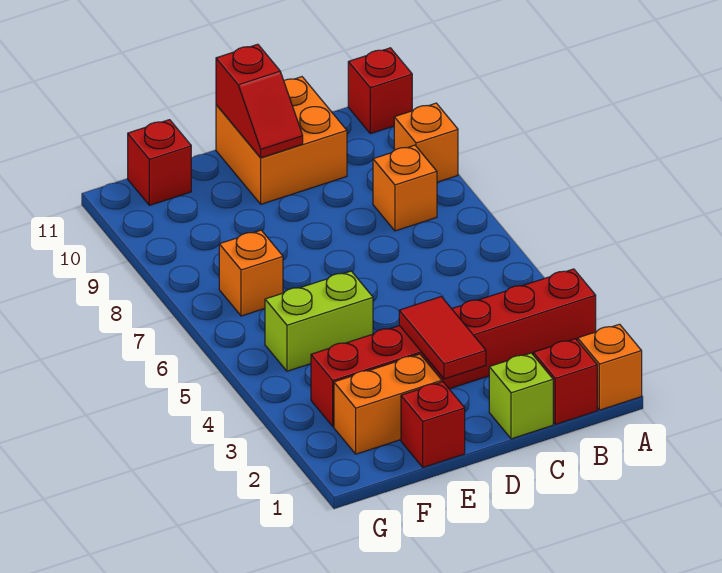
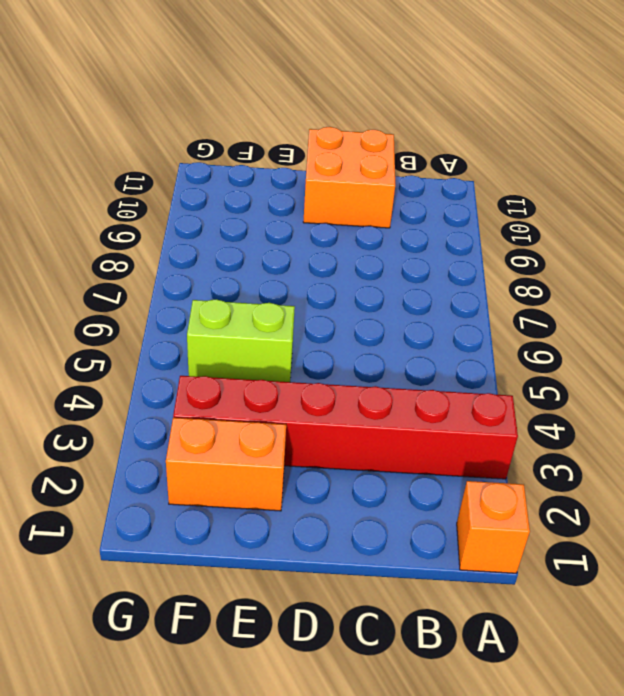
none -> orange brick A9 level 1
none -> red brick A11 level 1
none -> red brick B1 level 1

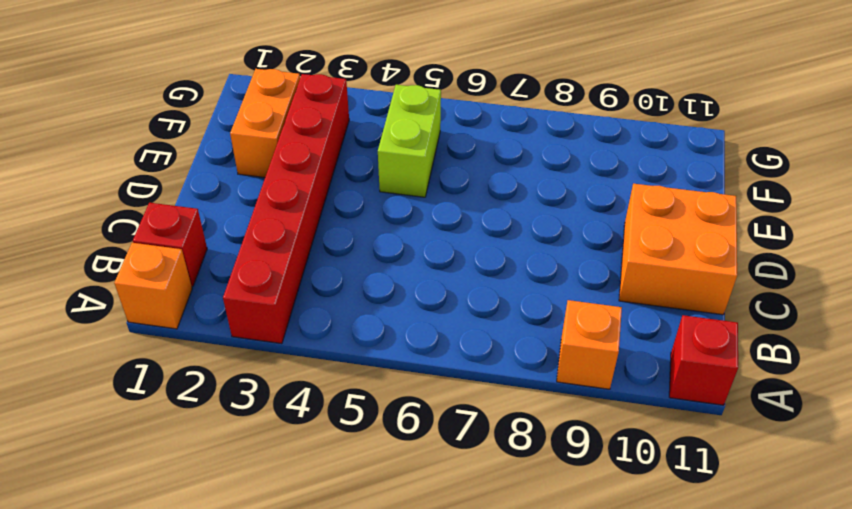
none -> orange brick B8 level 1
none -> lime brick C1 level 1
none -> red brick E1 level 1

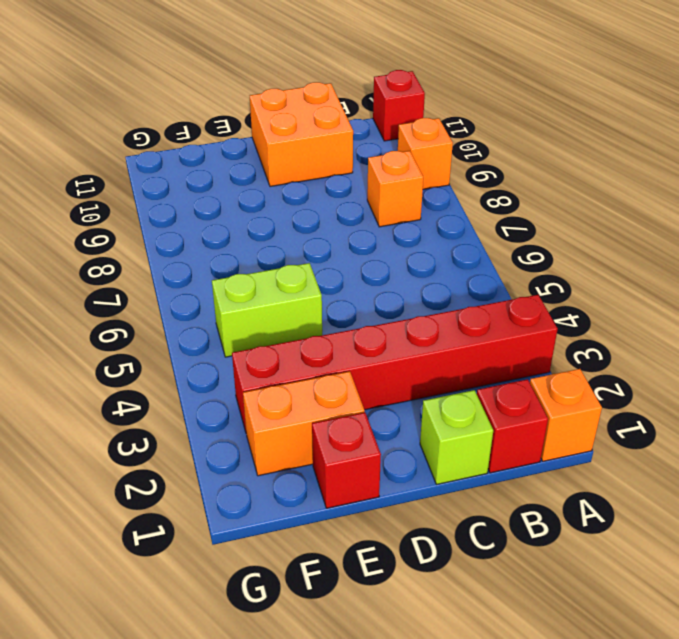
none -> orange brick F7 level 1
none -> red brick F11 level 1
none -> red tile D2:D3 level 2

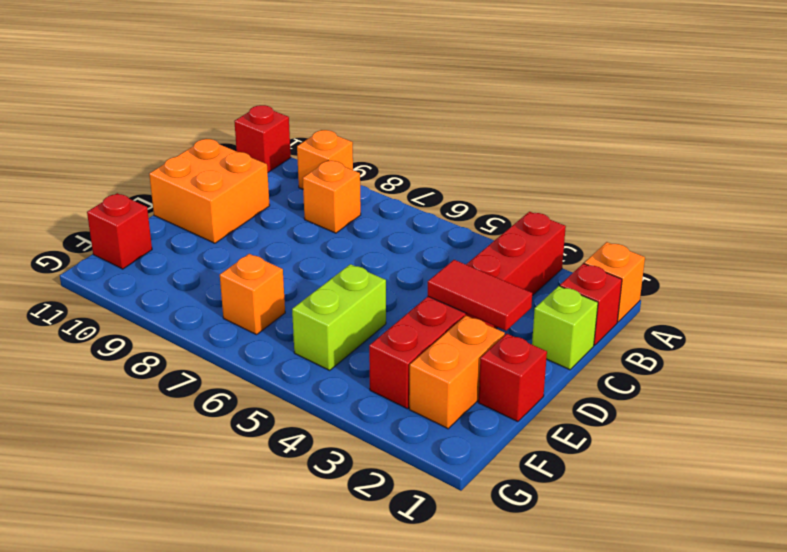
none -> red slope D10:D11 level 2 top 11

